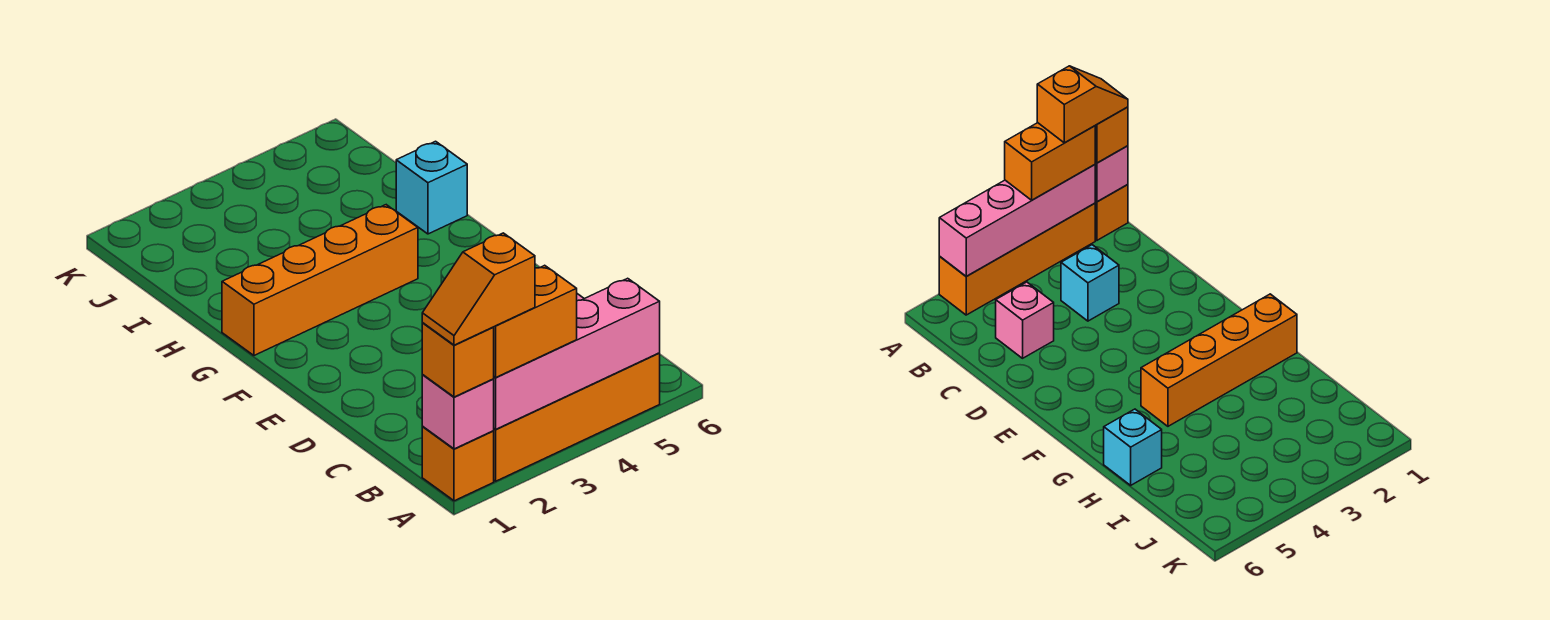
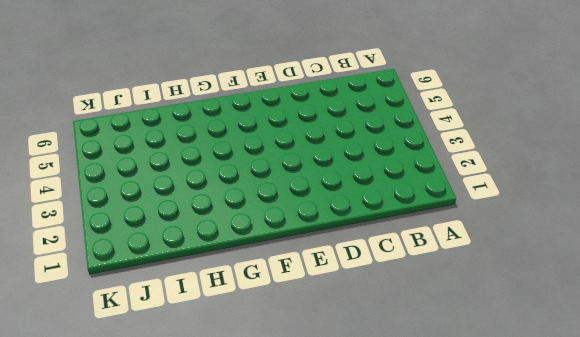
none -> orange brick A1 level 1
none -> orange brick A2:A5 level 1

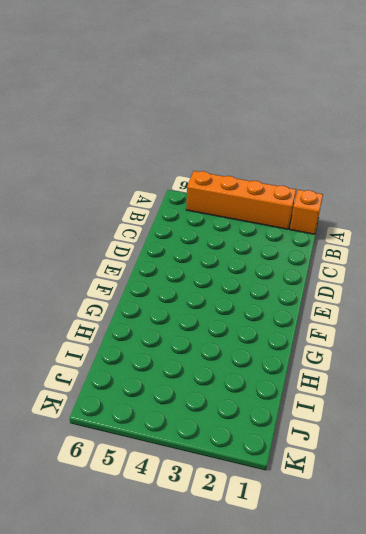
none -> cyan brick C3 level 1
none -> pink brick C5 level 1

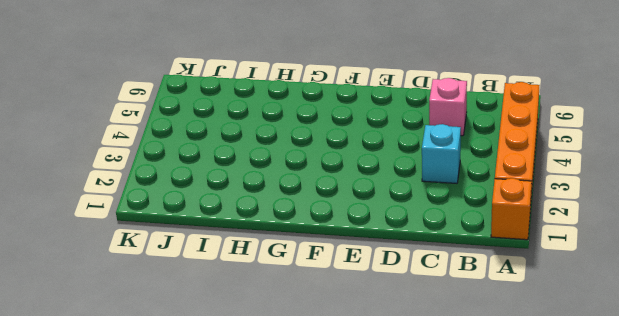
none -> orange brick G1:G4 level 1
none -> cyan brick H6 level 1

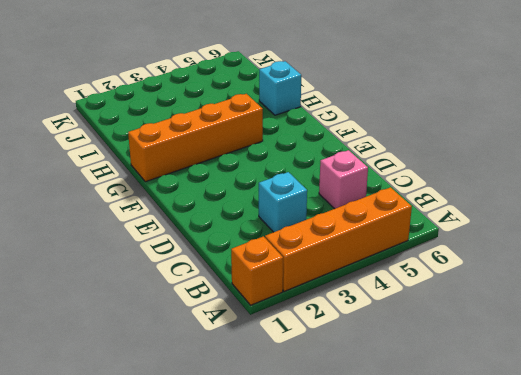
none -> pink brick A1 level 2
none -> pink brick A2:A5 level 2

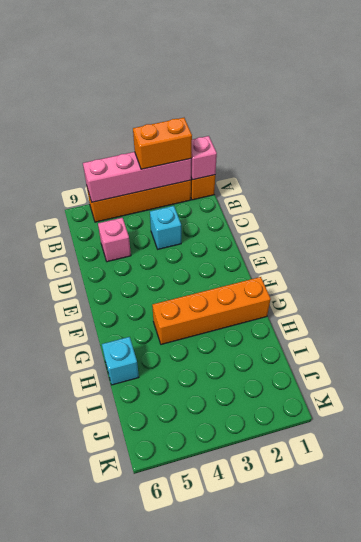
none -> orange brick A1 level 3
none -> orange slope A1:A2 level 4 top 2

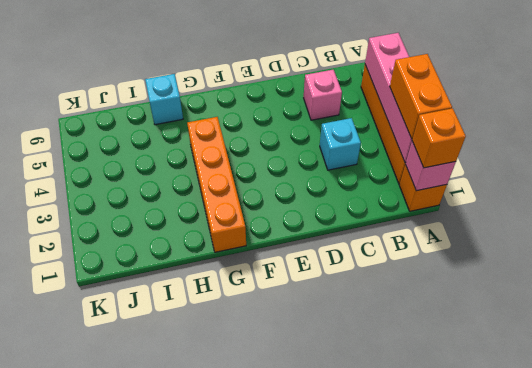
none -> orange slope A1:A2 level 4 top 2

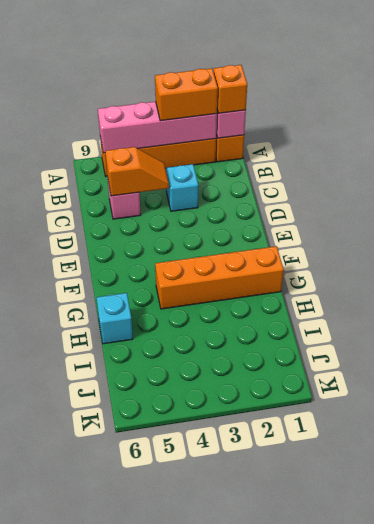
orange slope C4:C5 level 2 top 5 -> orange slope A1:A2 level 4 top 2

